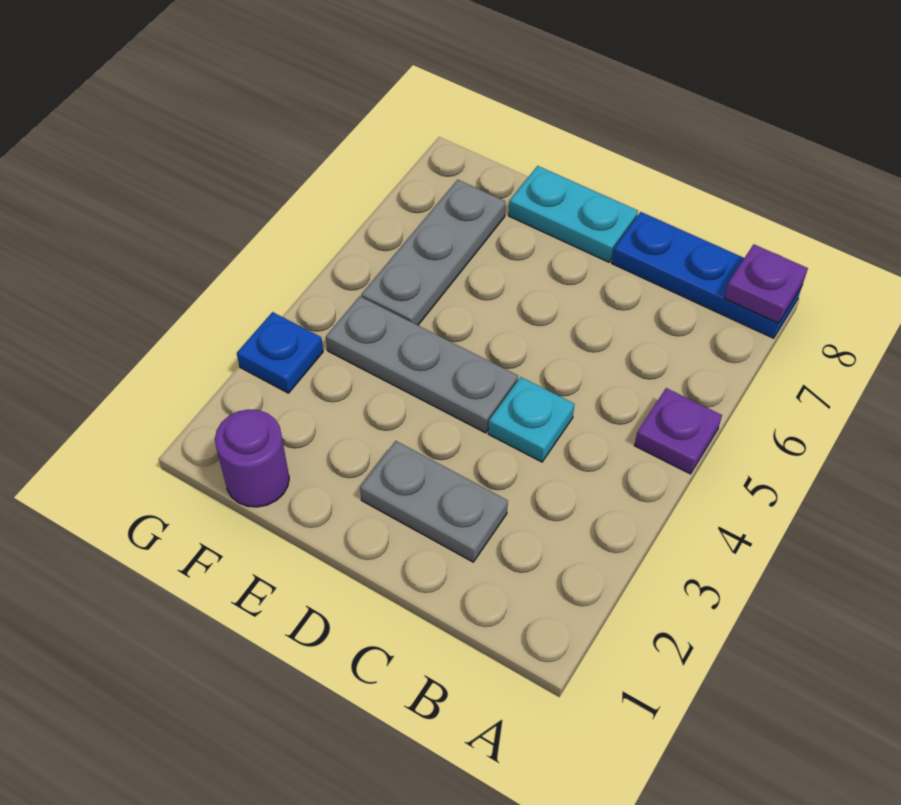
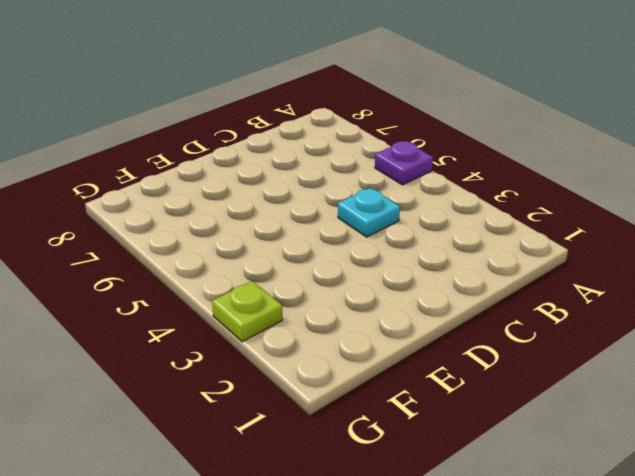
lime plate G3 level 1 -> blue plate G3 level 1
none -> blue plate A8:C8 level 1
none -> grey plate C2:D2 level 1

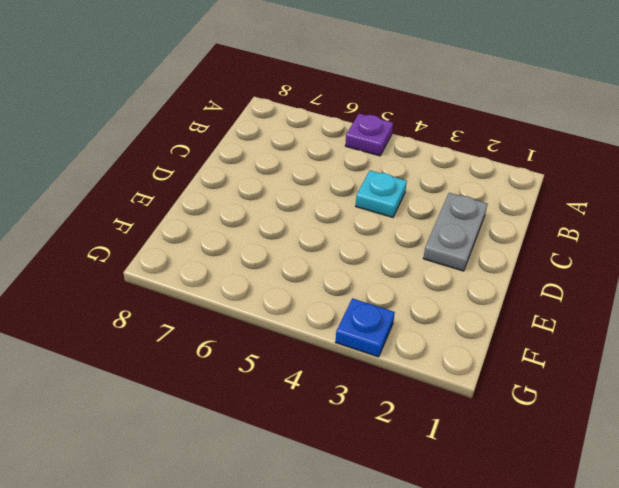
none -> blue plate A8:C8 level 1
none -> grey plate D4:F4 level 1

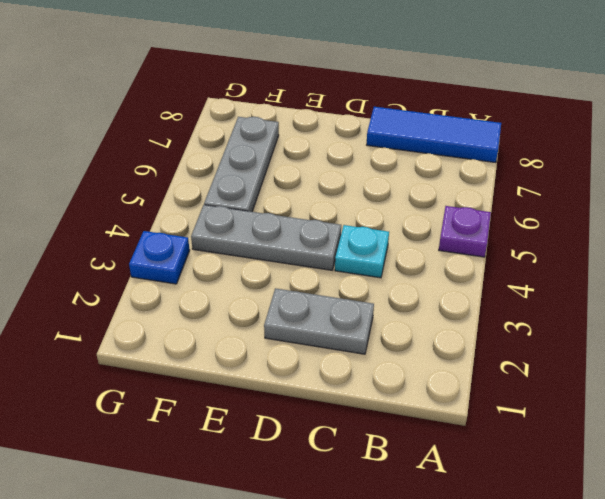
blue tile A8:C8 level 1 -> blue plate A8:C8 level 1
none -> cyan plate D8:E8 level 1
none -> purple round brick F1 level 1

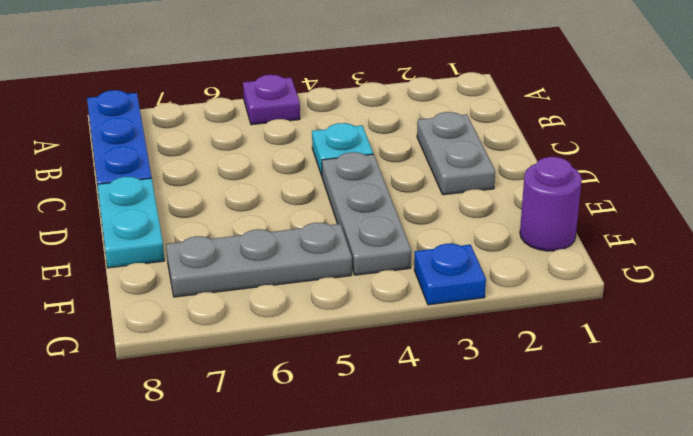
none -> purple plate A8 level 2

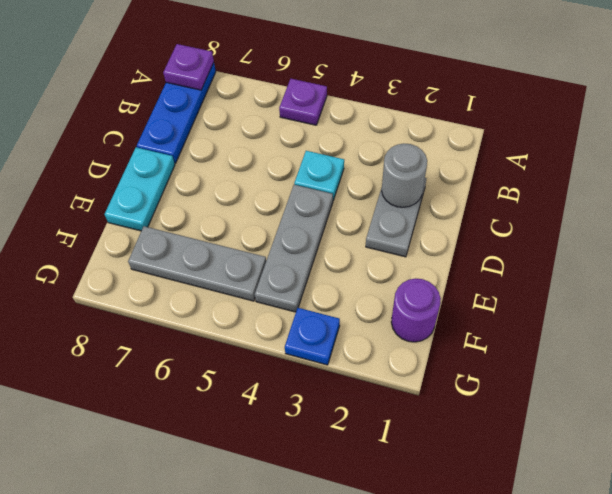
grey round brick C2 level 2 -> none

